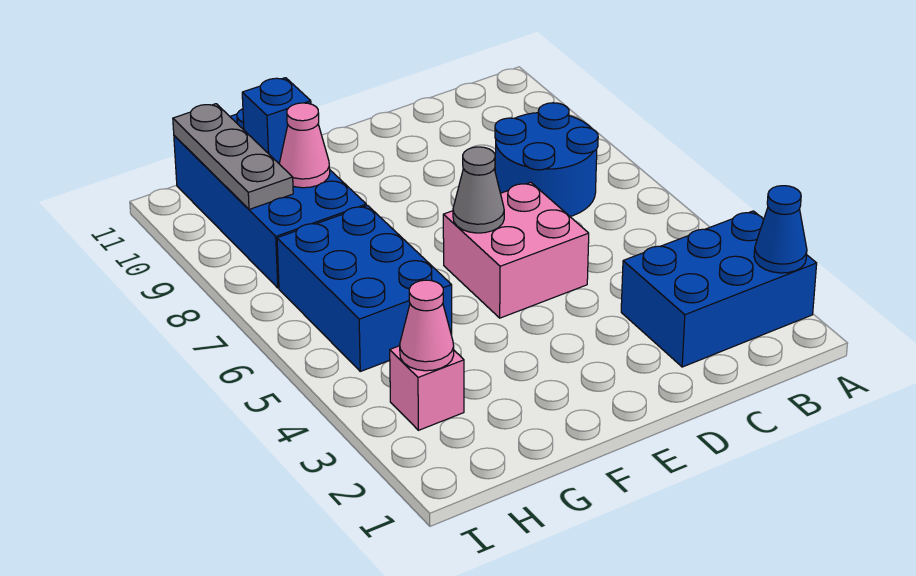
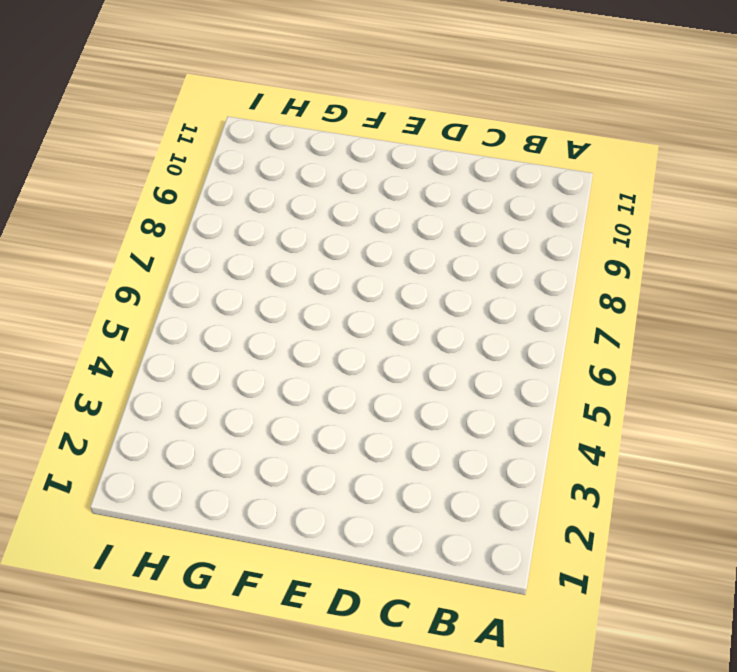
none -> blue brick A2:C3 level 1
none -> blue round brick B7:C8 level 1
none -> pink brick D5:E6 level 1

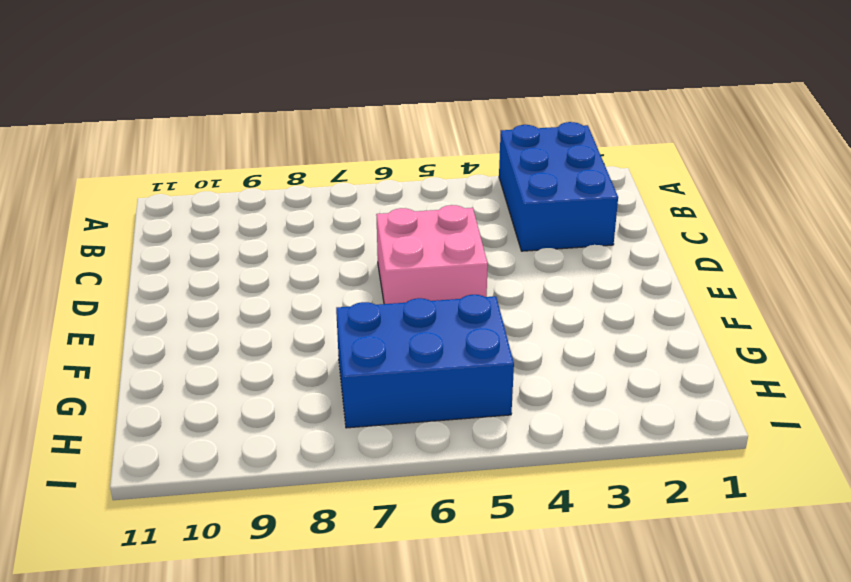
none -> blue round brick B7:C8 level 1
none -> blue brick G8:H11 level 1
none -> pink brick H3 level 1

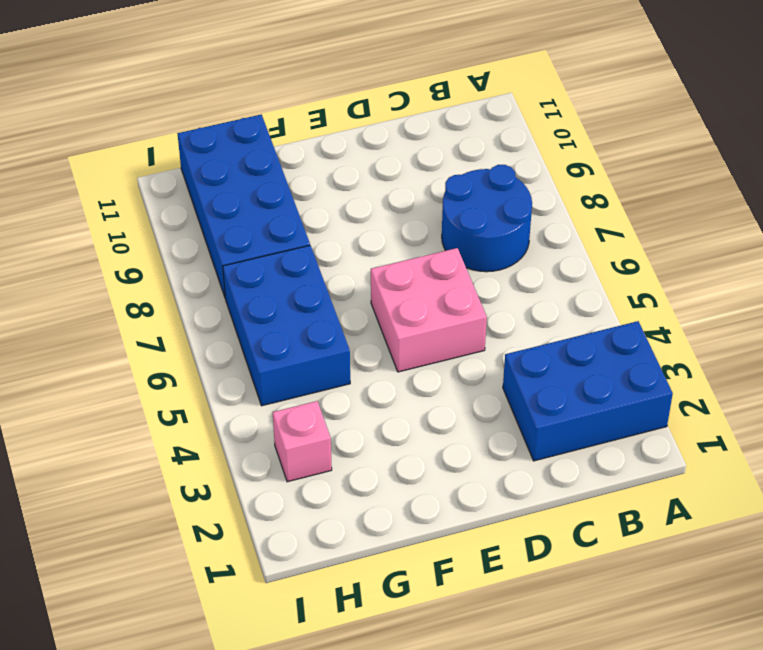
none -> blue cone A2 level 2
none -> grey cone E6 level 2
none -> pink cone G9 level 2

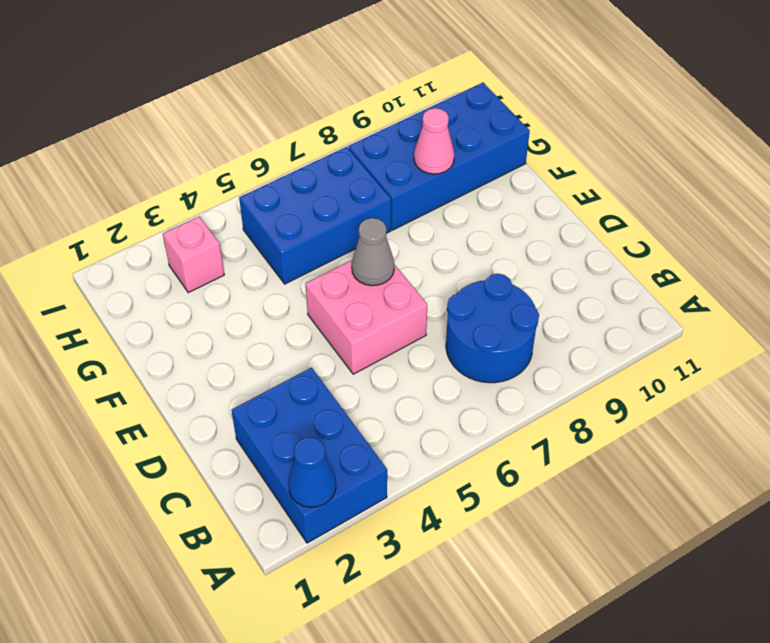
none -> blue brick G10 level 2
none -> pink cone H3 level 2
none -> grey plate H9:H11 level 2

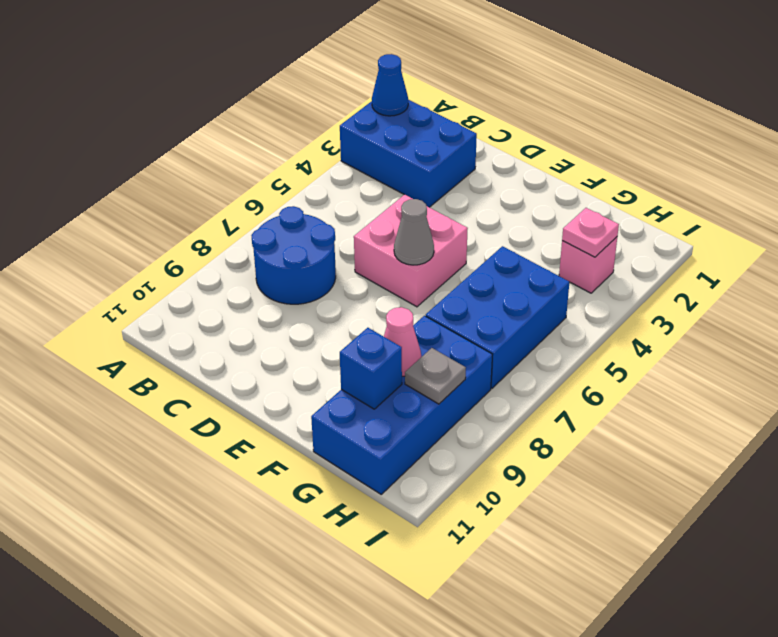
pink plate H3 level 2 -> pink cone H3 level 2
grey plate H9 level 2 -> grey plate H9:H11 level 2

